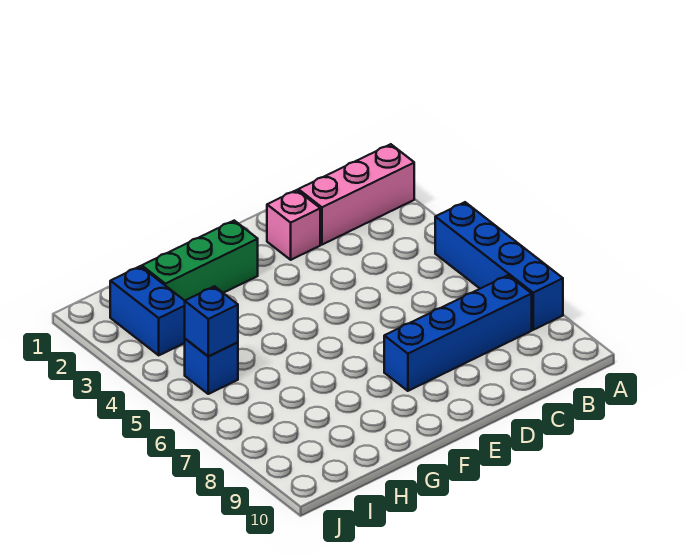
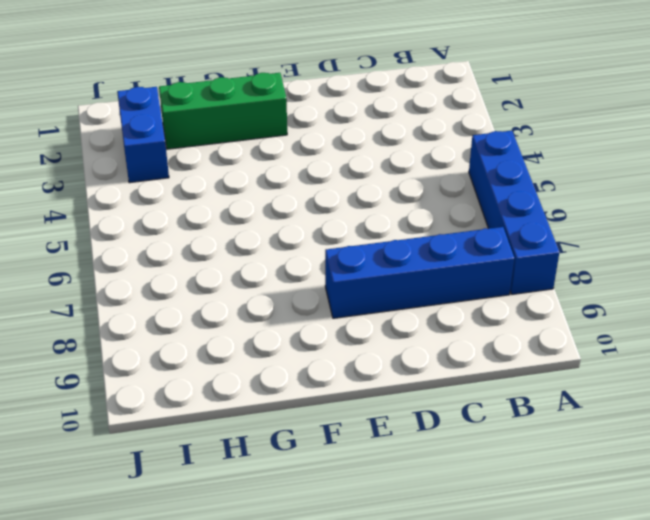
none -> pink brick A2:C2 level 1
none -> pink brick D2 level 1

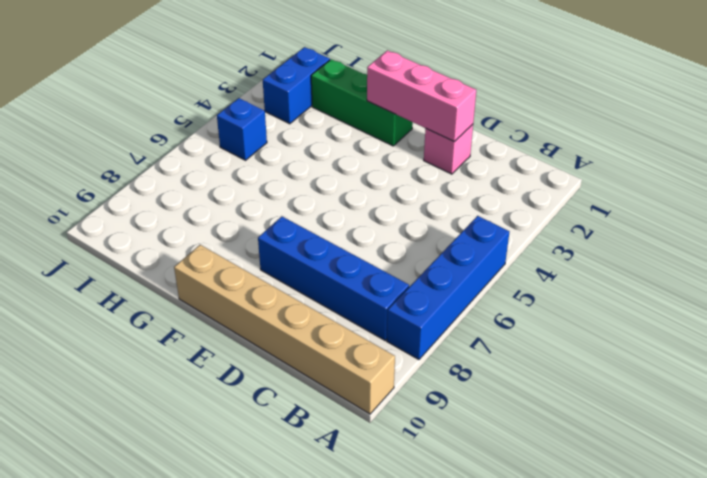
tan brick A10:F10 level 1 -> none
pink brick D2:F2 level 2 -> pink brick A2:C2 level 1
none -> blue brick I5 level 2

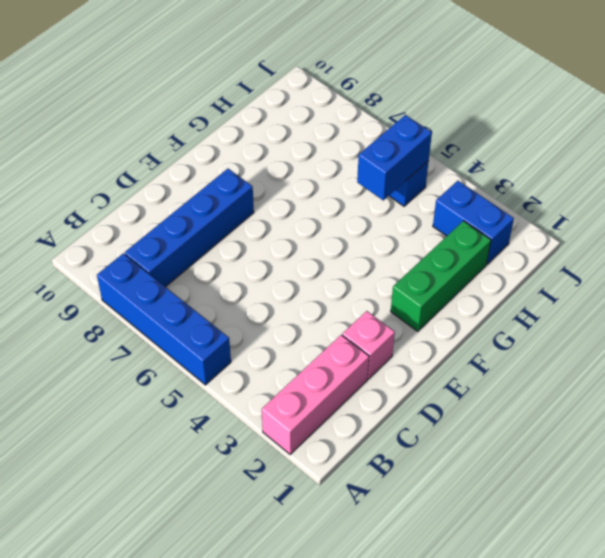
blue brick H5:I5 level 2 -> blue brick I5 level 2

